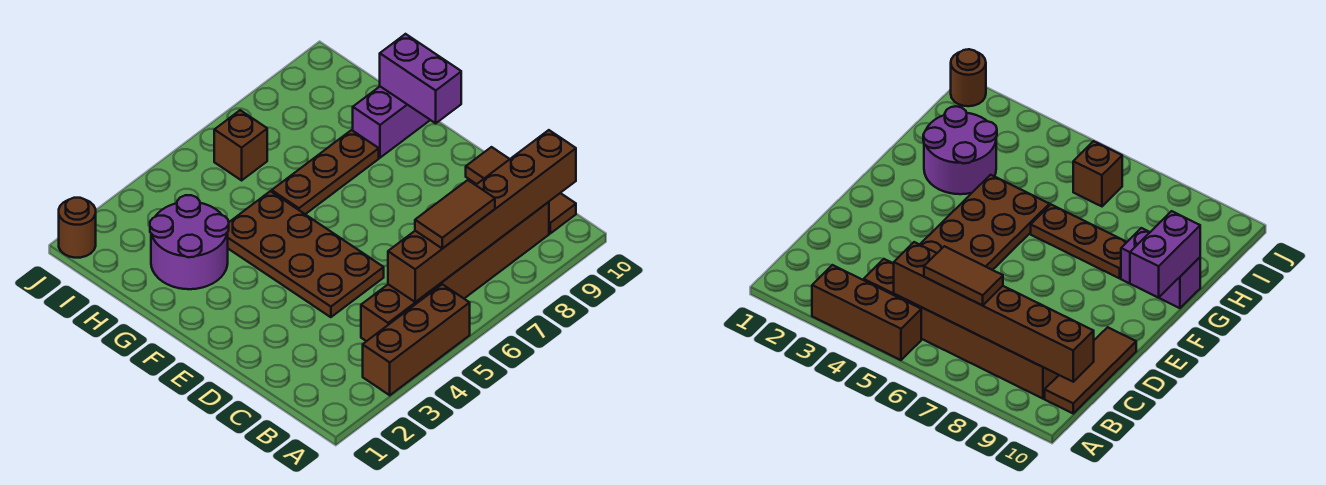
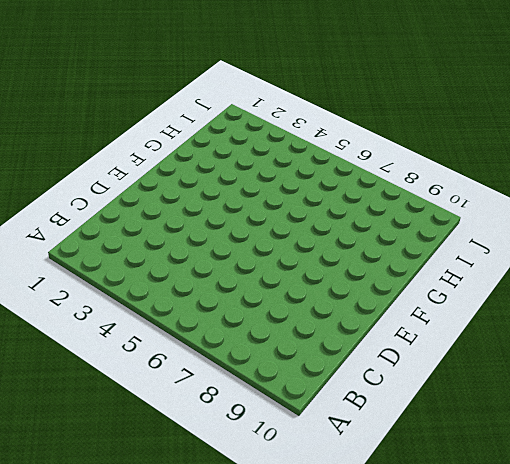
none -> brown brick A3:A5 level 1
none -> brown brick B4:B9 level 1
none -> brown tile B10:D10 level 1

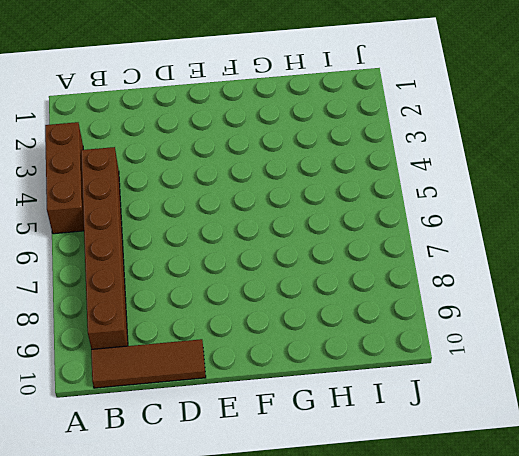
none -> brown plate D4:G5 level 1
none -> purple round brick G2:H3 level 1
none -> brown plate G6:G8 level 1

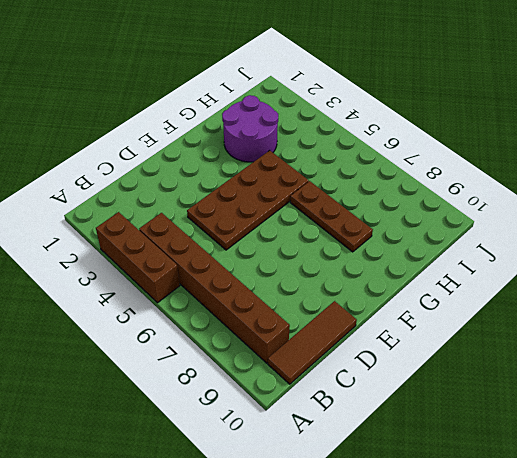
none -> purple brick G9:G10 level 1
none -> brown brick I6 level 1
none -> brown round brick J1 level 1

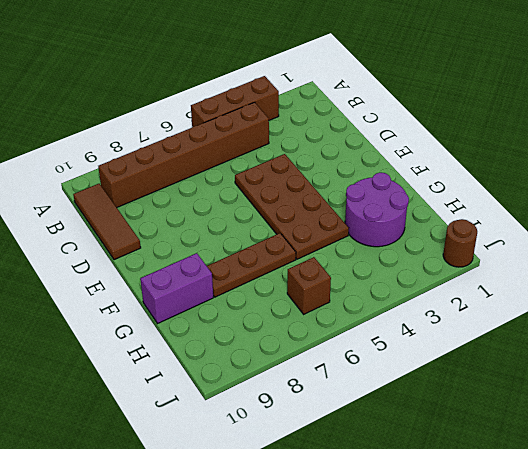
none -> brown brick B5:B10 level 2
none -> purple brick F10:G10 level 2
none -> brown tile B6:B7 level 3

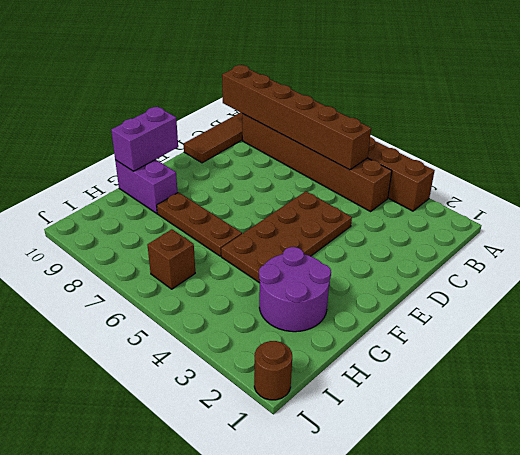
none -> brown tile B6:B7 level 3

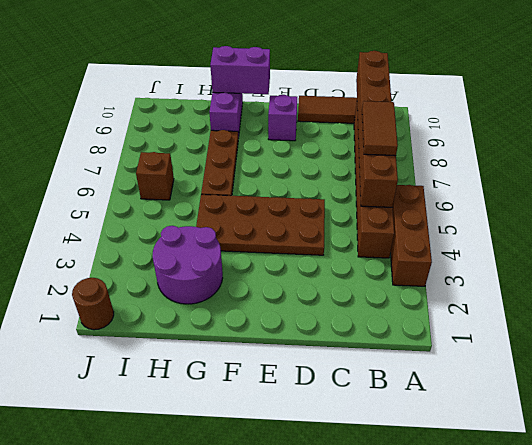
purple brick E9 level 1 -> none

